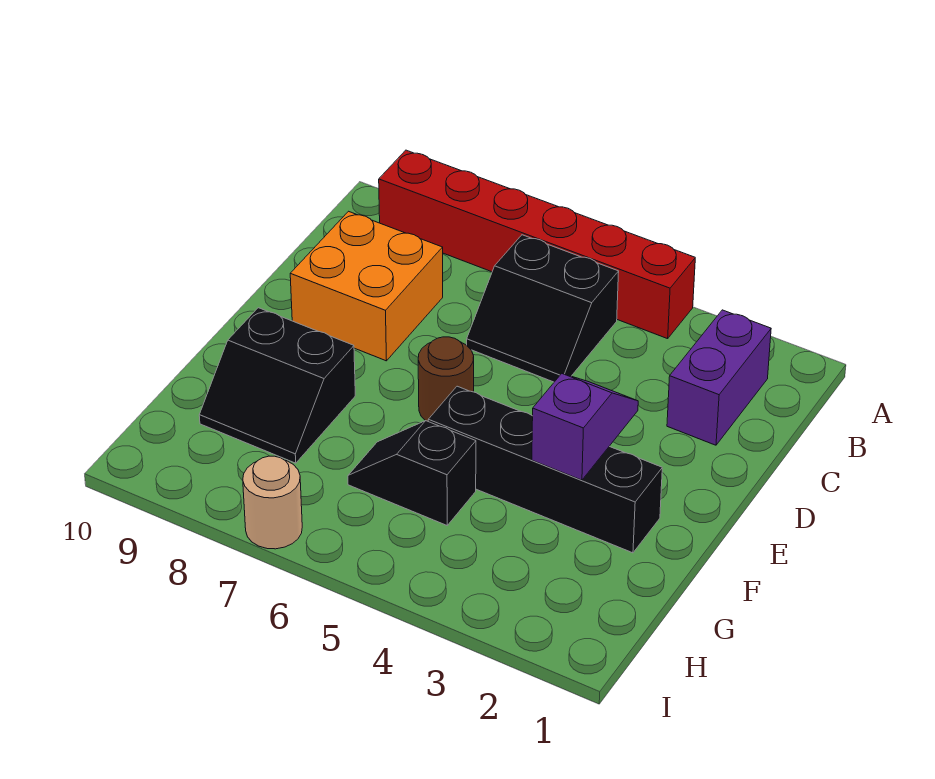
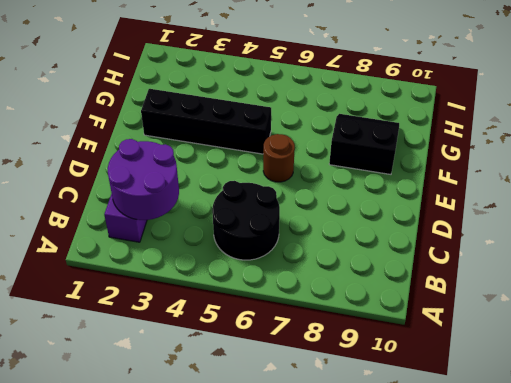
purple round brick B2:C3 level 2 -> none
black round brick B5:C6 level 1 -> black slope B5:C6 level 1 top B
none -> red brick A4:A9 level 1
none -> orange brick C8:D9 level 1

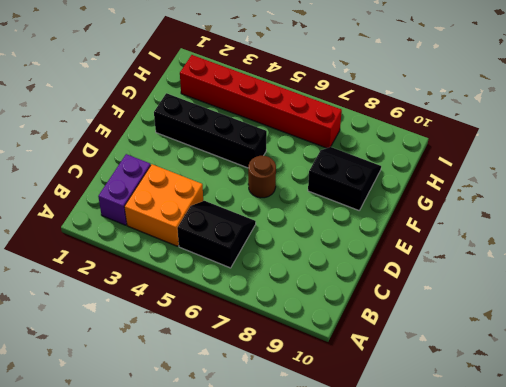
orange brick B3:C4 level 1 -> orange brick C8:D9 level 1
red brick H2:H7 level 1 -> red brick A4:A9 level 1
none -> black slope G5:G6 level 1 top 5
none -> tan round brick I7 level 1

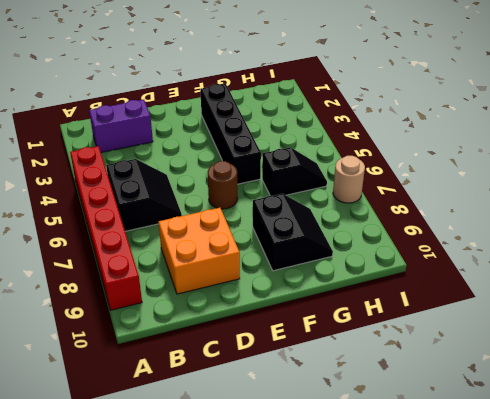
black slope G6:H6 level 1 top G -> black slope G5:G6 level 1 top 5
none -> purple slope E3:F3 level 2 top F

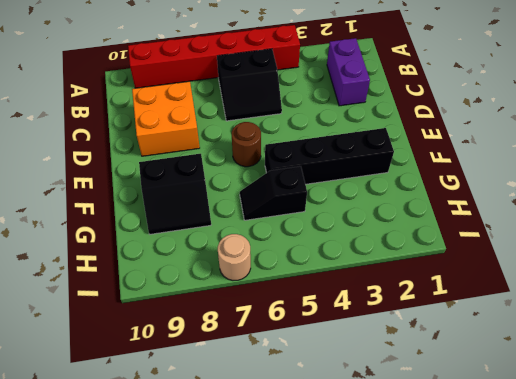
none -> purple slope E3:F3 level 2 top F

